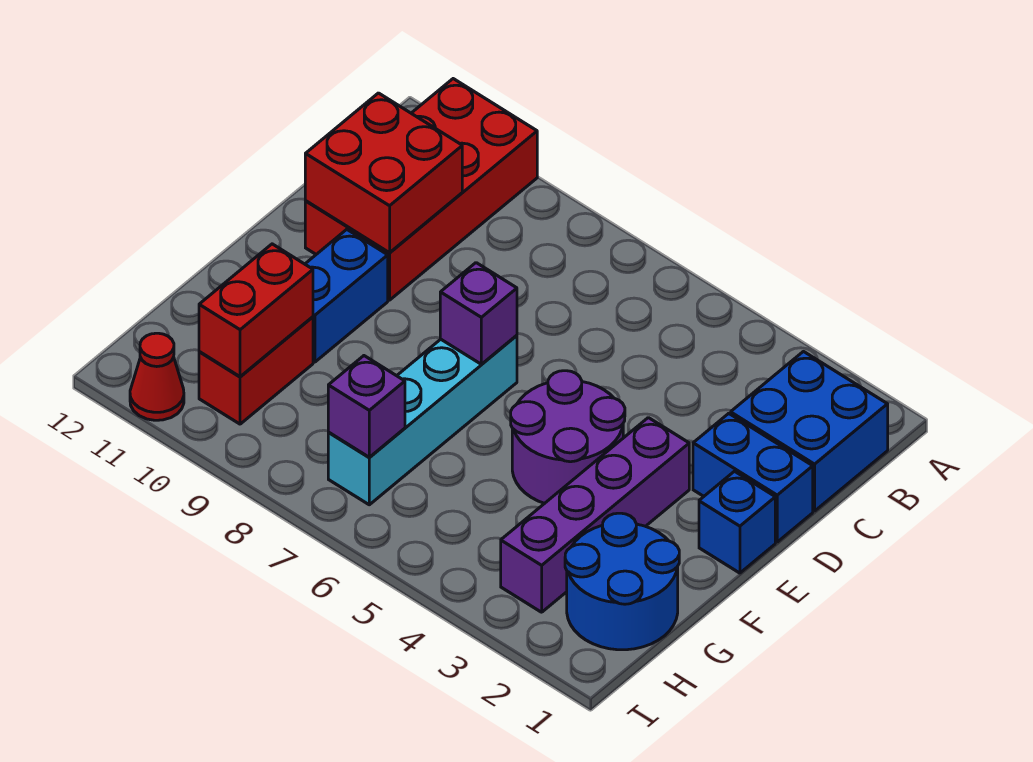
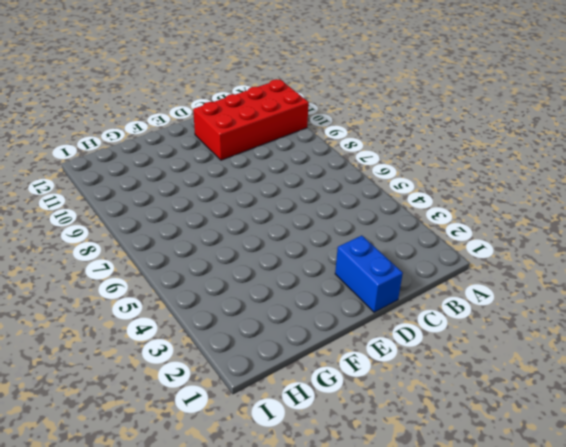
none -> blue brick B1:C2 level 1
none -> blue brick E1 level 1
none -> purple brick E3:H3 level 1

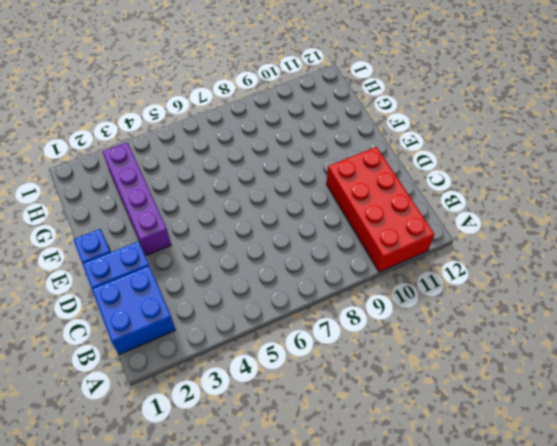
none -> purple round brick E4:F5 level 1
none -> cyan brick E7:H7 level 1
none -> blue brick E10:F10 level 1

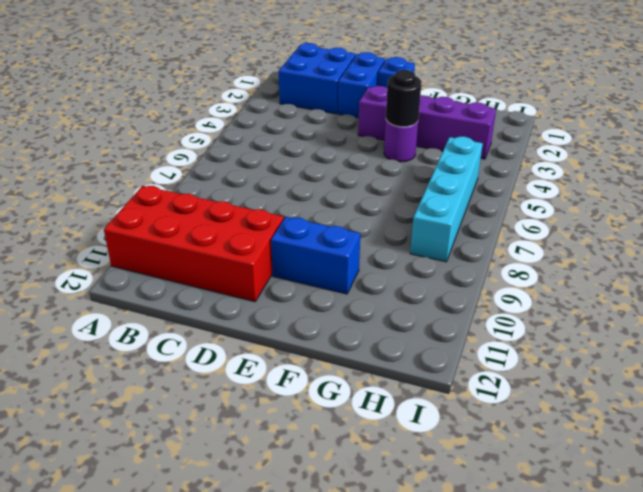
purple round brick F4 level 1 -> purple round brick E4:F5 level 1
black round brick F4 level 2 -> none
cyan brick H5:H8 level 1 -> cyan brick E7:H7 level 1
none -> blue round brick G1:H2 level 1
none -> red brick G10:H10 level 1
none -> red cone I11 level 1

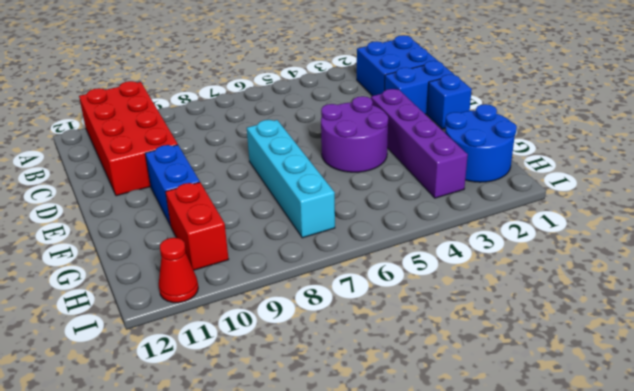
none -> red brick C10:D11 level 2
none -> purple brick E7 level 2
none -> red brick G10:H10 level 2

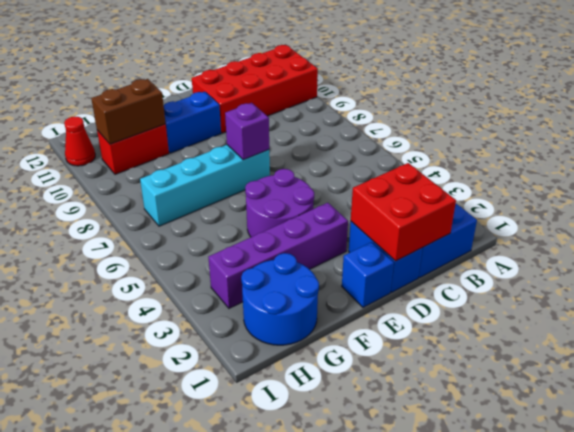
red brick C1:D2 level 2 -> red brick C10:D11 level 2
brown brick G10:H10 level 2 -> red brick G10:H10 level 2
none -> purple brick H7 level 2

